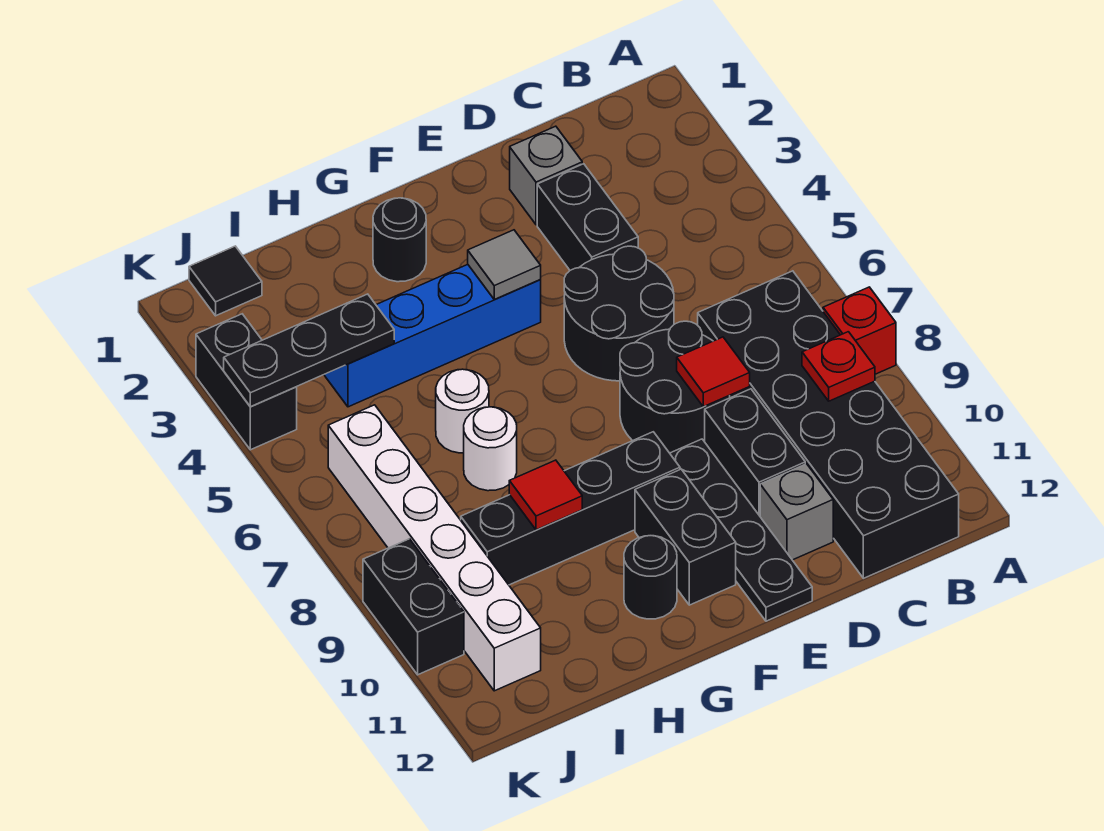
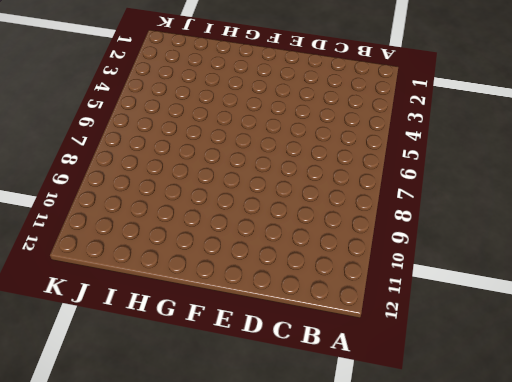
none -> red brick A8 level 1
none -> black brick B7:C12 level 1
none -> grey brick D2 level 1

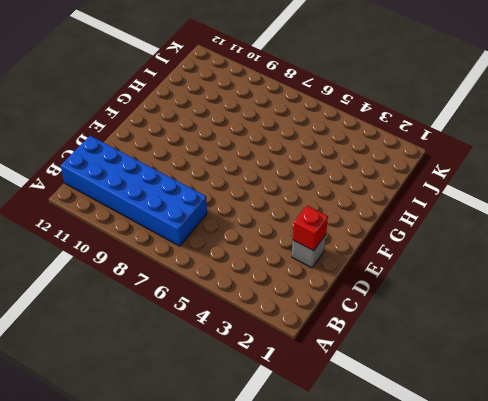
blue brick B7:C12 level 1 -> black brick B7:C12 level 1
red brick D2 level 2 -> red brick A8 level 1
none -> black brick D3:D4 level 1
none -> black round brick D5:E6 level 1
none -> black round brick D7:E8 level 1

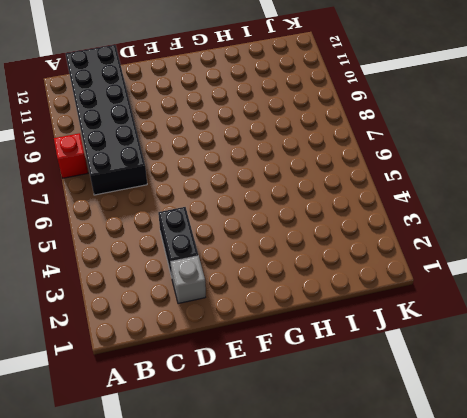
none -> black round brick D5:E6 level 1
none -> black round brick D7:E8 level 1
none -> black brick D9:D10 level 1

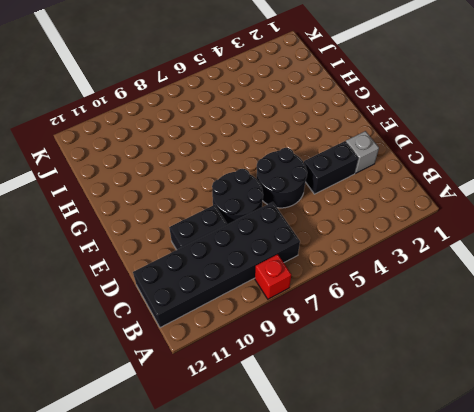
none -> grey brick D11 level 1
none -> black plate E9:E12 level 1
none -> blue brick F4:I4 level 1

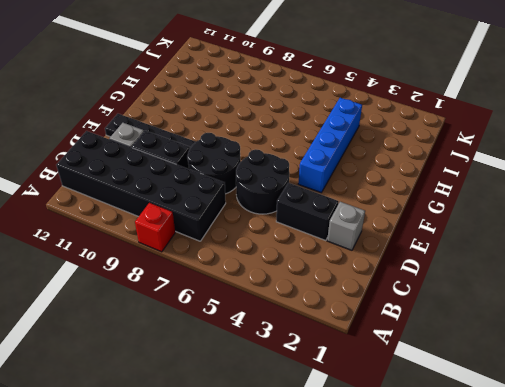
none -> black brick F9:I9 level 1
none -> black brick F10:F11 level 1
none -> black round brick G2 level 1

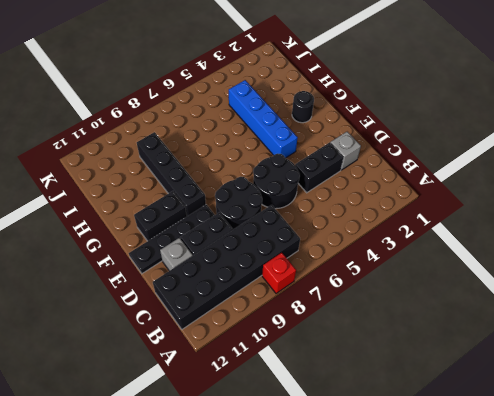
none -> black round brick G11 level 1
none -> white round brick H6 level 1
none -> white round brick H7 level 1

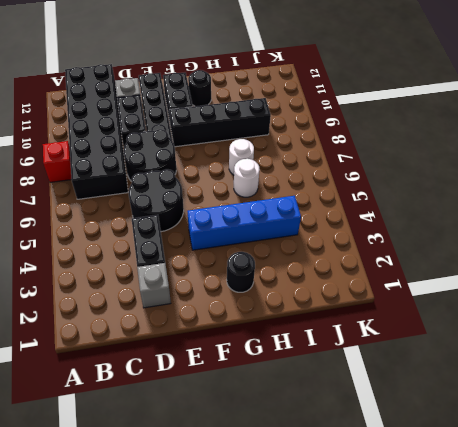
none -> black tile J1 level 1
none -> white brick J6:J11 level 1
none -> black brick K3:K4 level 1

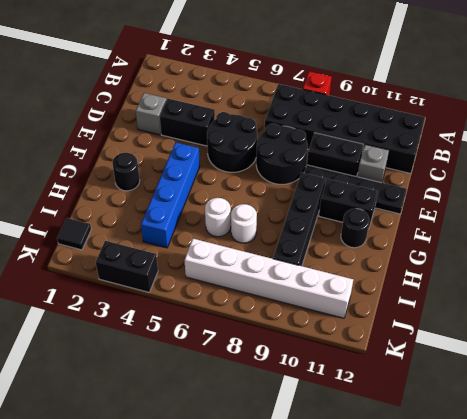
none -> black brick K9:K10 level 1
none -> red plate B9 level 2
none -> red tile D8 level 2

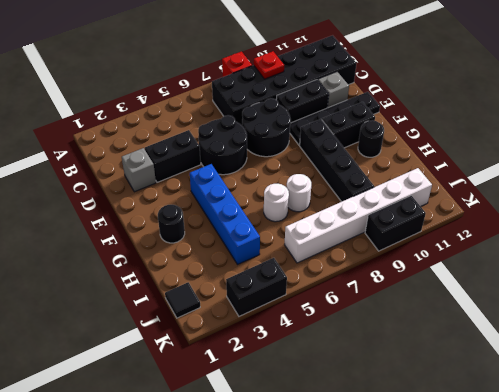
none -> red tile D8 level 2
none -> grey tile F4 level 2
none -> red tile H9 level 2

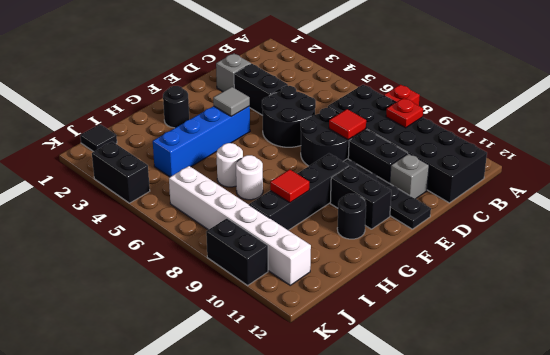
none -> black plate I4:K4 level 2

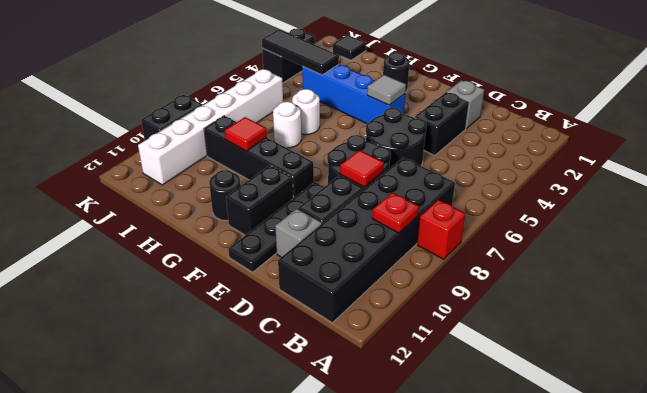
black tile I4:K4 level 2 -> black plate I4:K4 level 2

